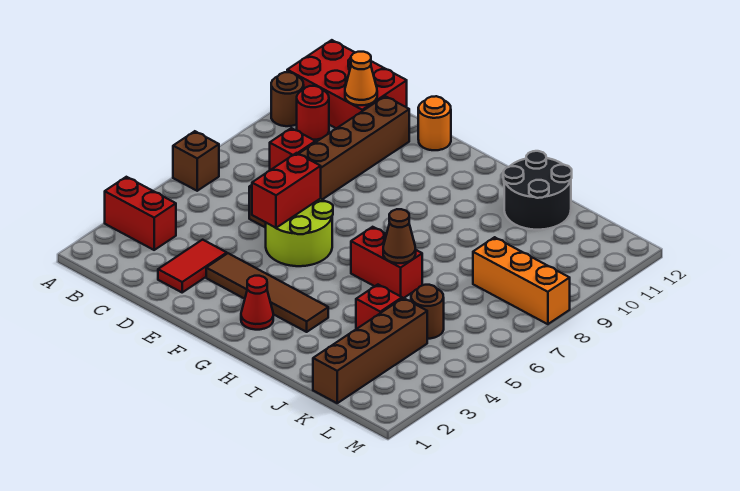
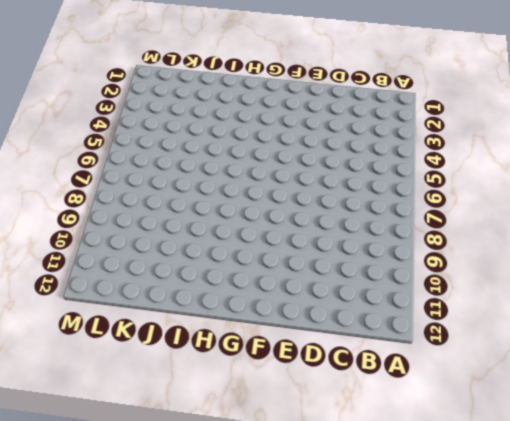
none -> red brick A3:B3 level 1
none -> brown brick A6 level 1
none -> brown round brick A10 level 1

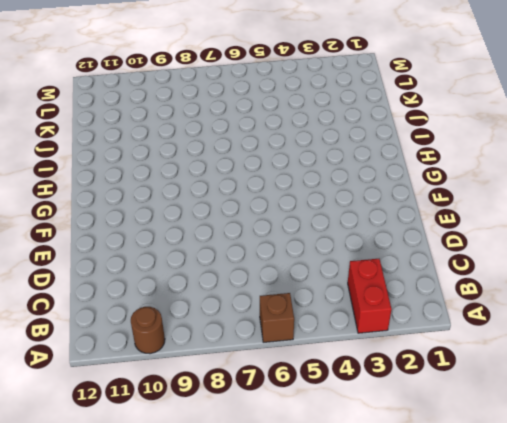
none -> red brick A11:C12 level 1
none -> red round brick B10 level 1
none -> red brick C8 level 1

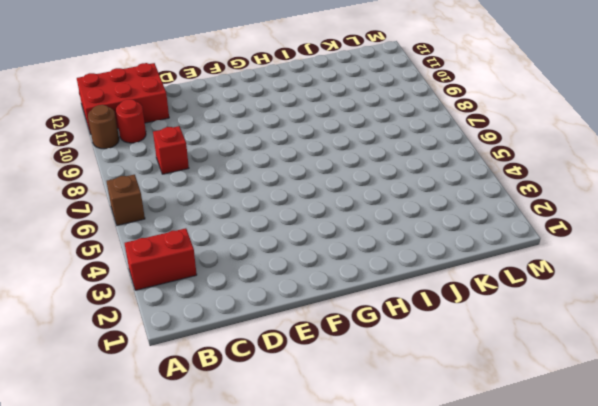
none -> red tile D2:D3 level 1
none -> brown brick D6:D11 level 1
none -> brown tile E3:H3 level 1

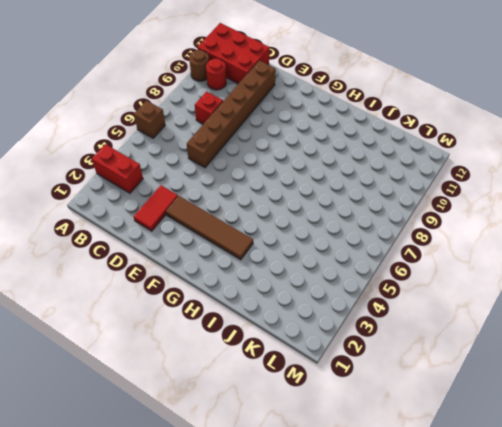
none -> lime round brick E5:F6 level 1
none -> orange round brick E12 level 1
none -> red cone G2 level 1

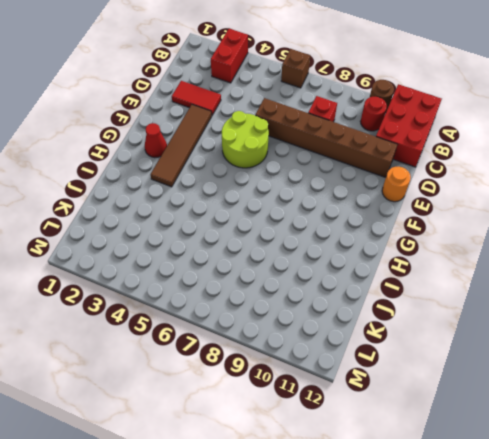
none -> red brick H6:I6 level 1
none -> black round brick I11:J12 level 1
none -> red brick J4 level 1

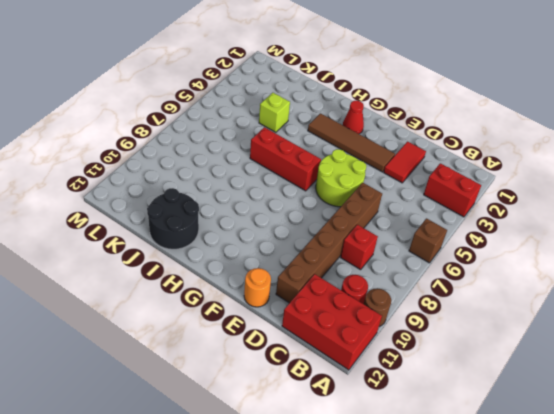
red brick G6:I6 level 1 -> red brick H6:I6 level 1
lime brick J4 level 1 -> red brick J4 level 1
none -> brown brick K1:K4 level 1
none -> brown round brick K5 level 1
none -> orange brick K8:M8 level 1

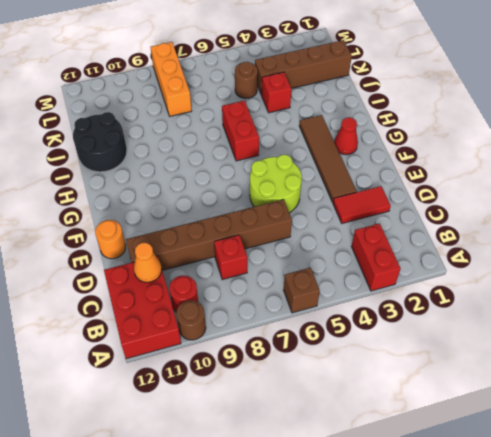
none -> red brick E5:E6 level 2
none -> brown cone I6 level 2

